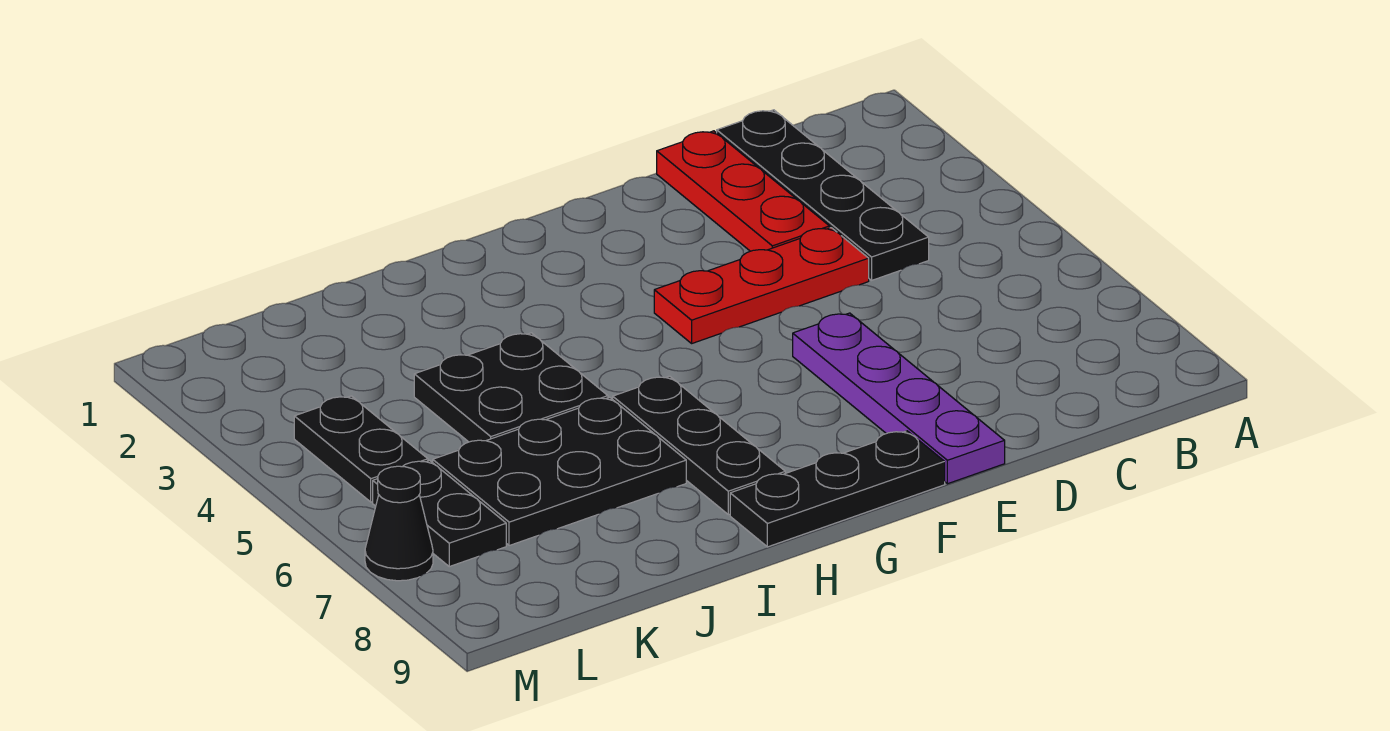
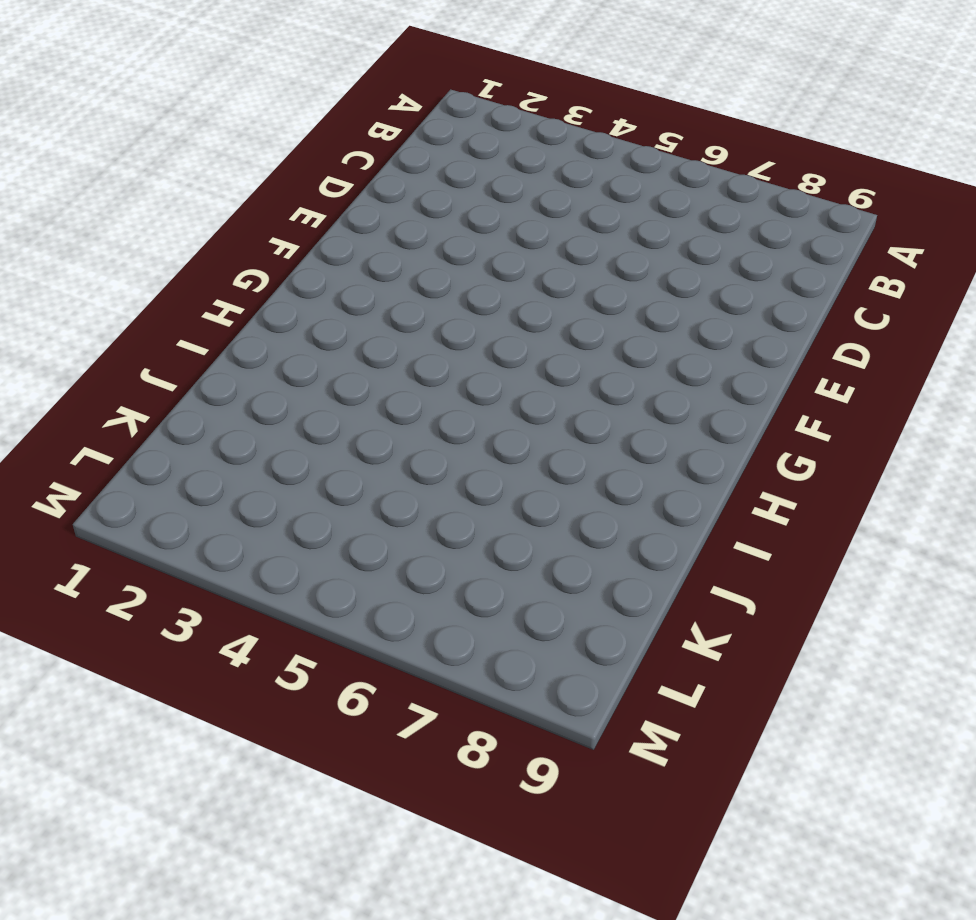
none -> black plate C1:C4 level 1
none -> red plate D1:D3 level 1

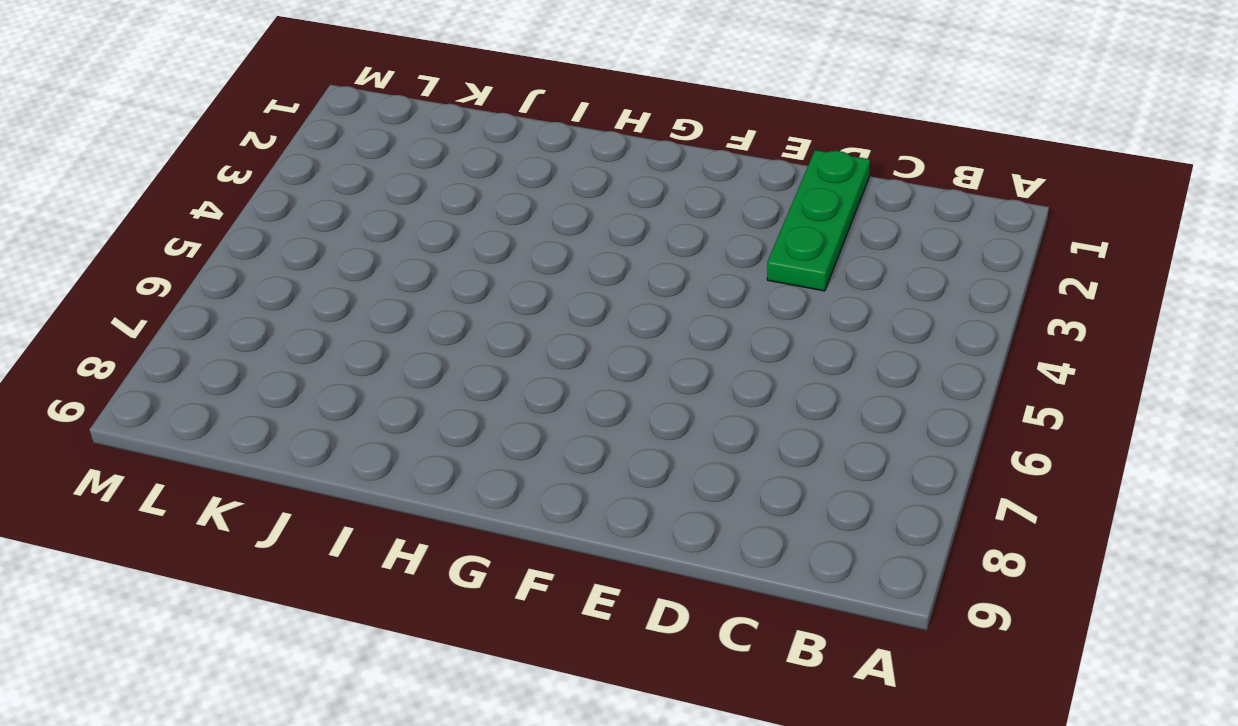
green plate D1:D3 level 1 -> red plate D1:D3 level 1
none -> black plate C1:C4 level 1
none -> red plate D4:F4 level 1

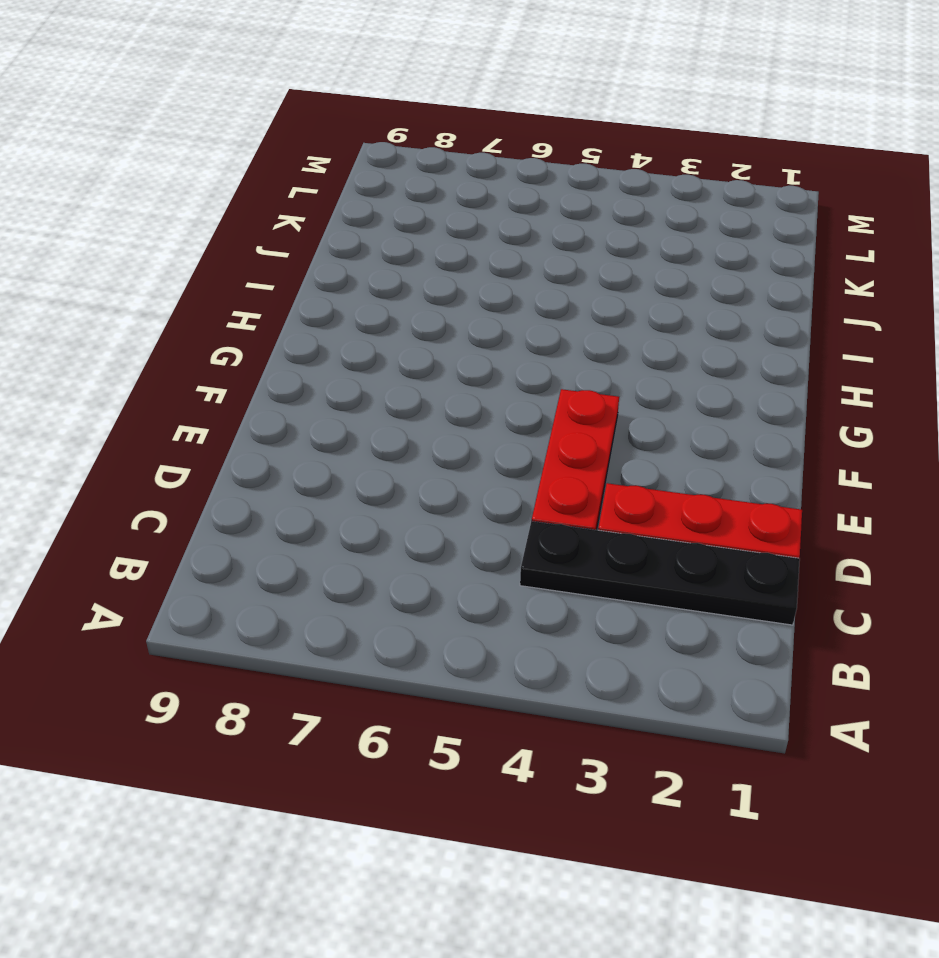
none -> purple plate E6:E9 level 1
none -> black plate F9:H9 level 1

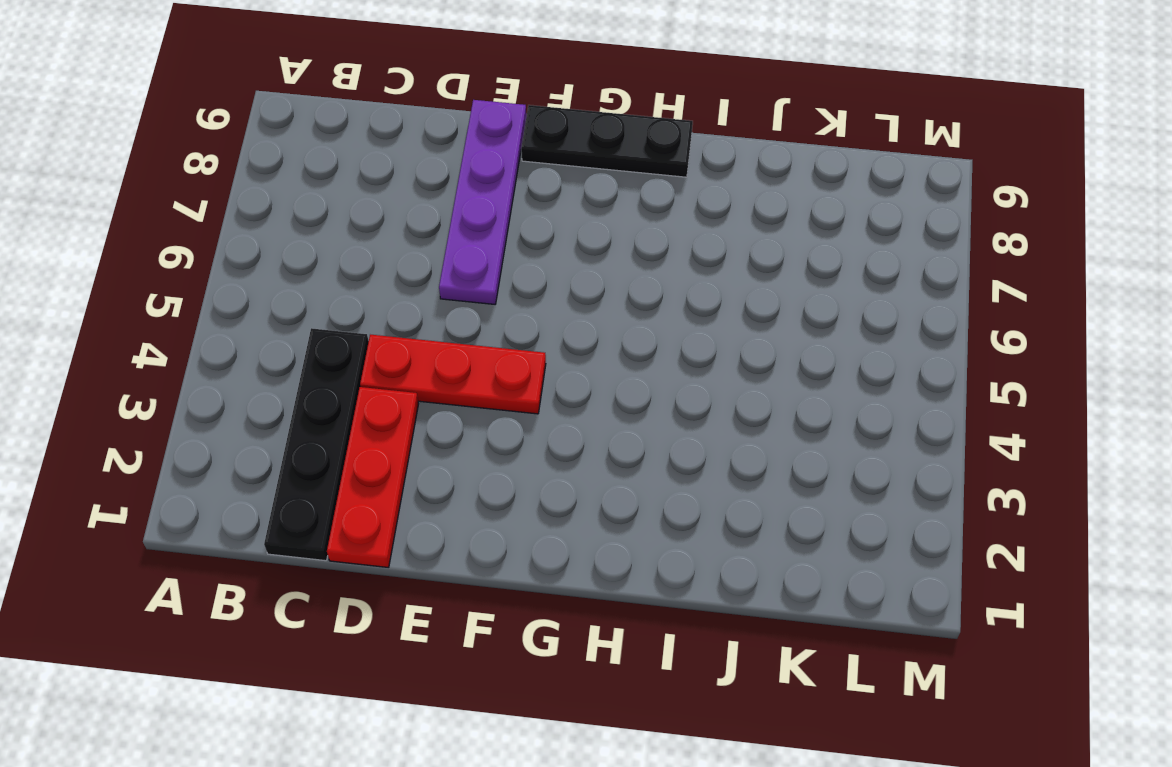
none -> black plate H6:H8 level 1
none -> black plate I4:J5 level 1

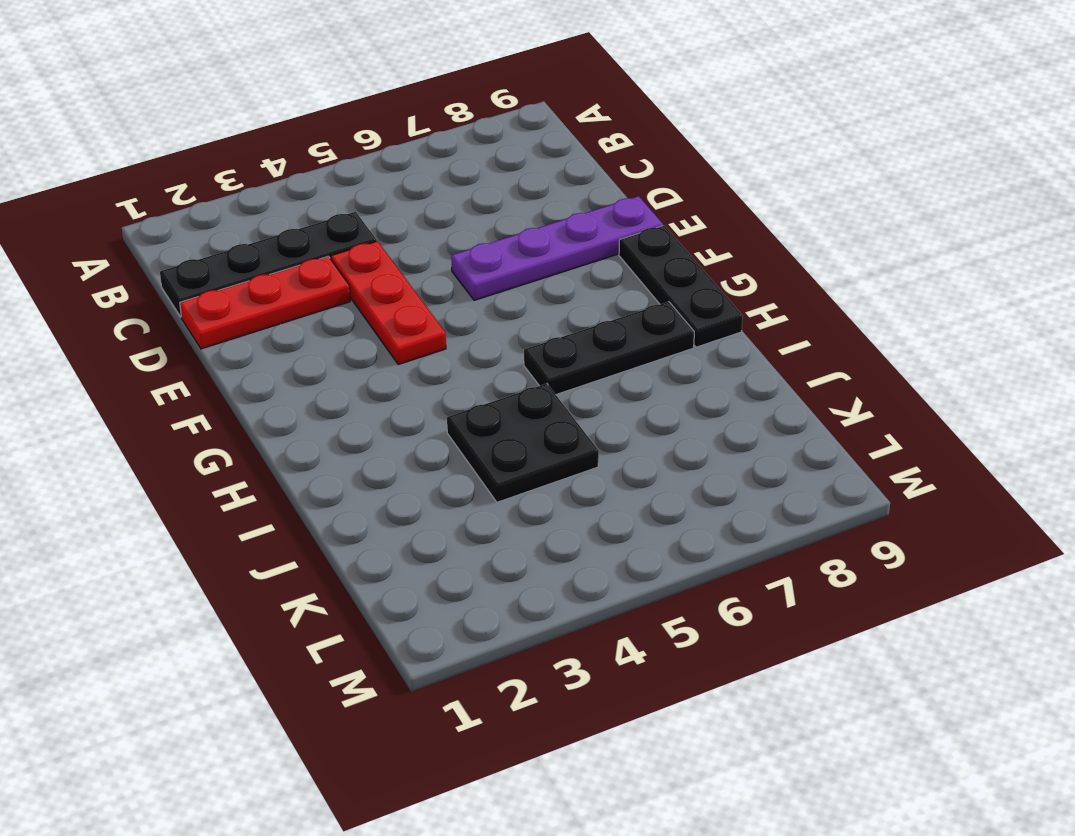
none -> black plate I6:K7 level 1
none -> black plate L4:L5 level 1

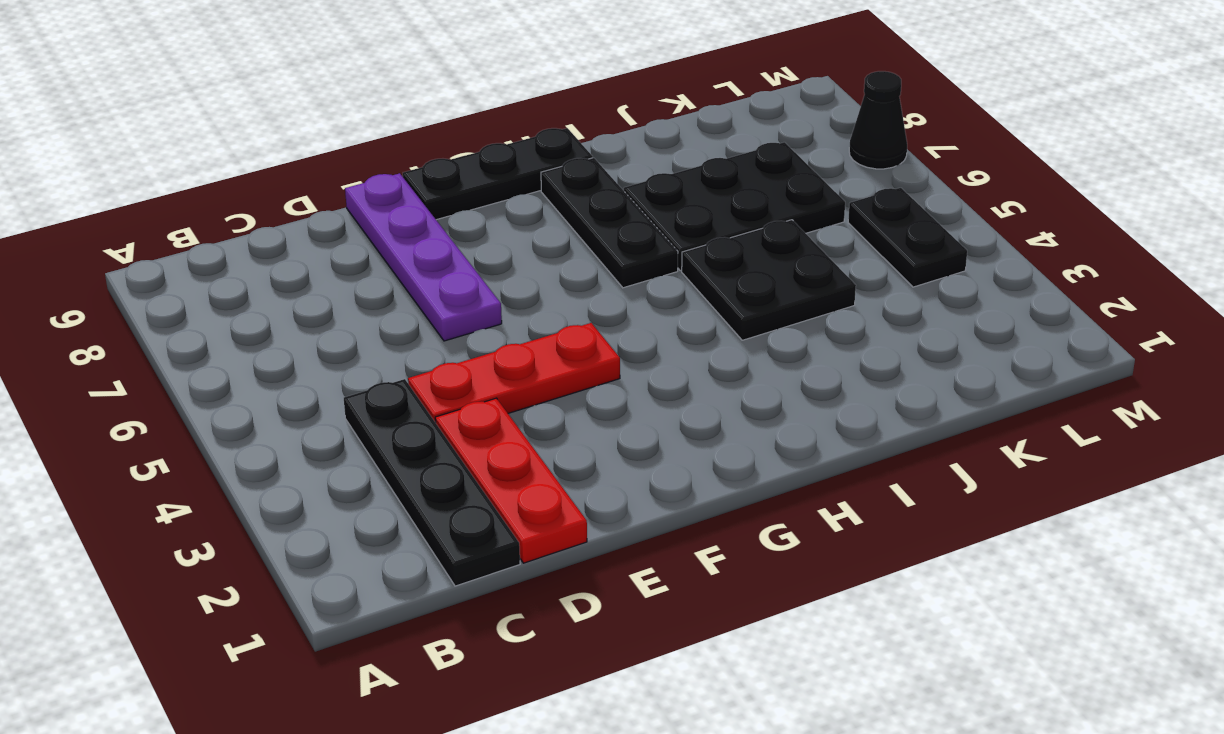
none -> black plate L6:L7 level 1

